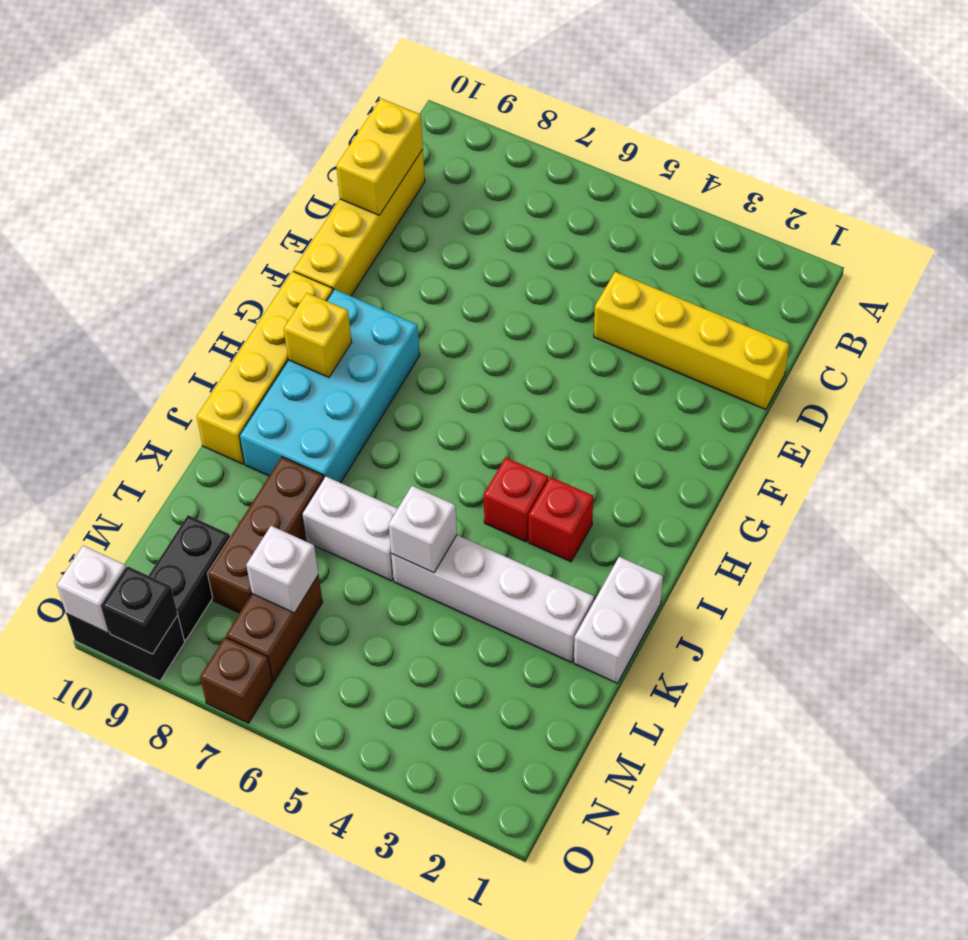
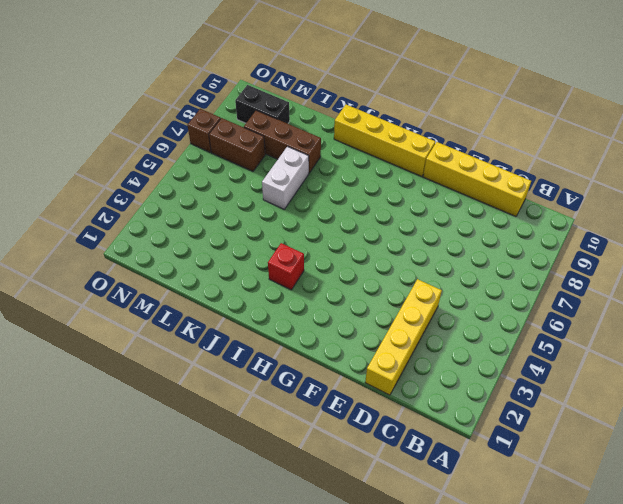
none -> cyan brick G8:J9 level 1
none -> red brick I4 level 1
none -> white brick J1:K1 level 1

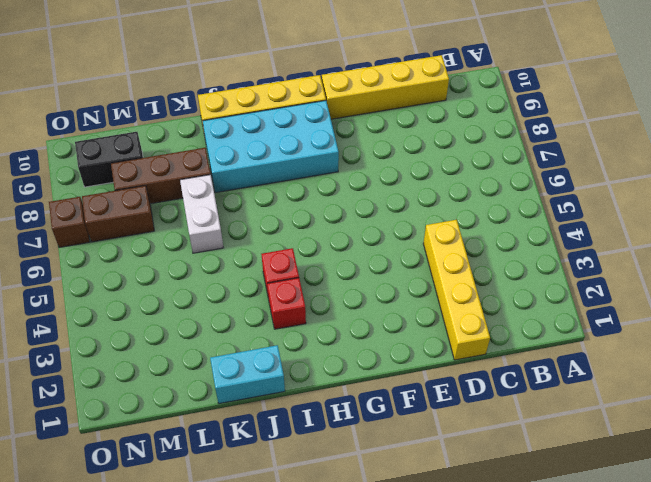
cyan brick J1:K1 level 1 -> white brick J1:K1 level 1
none -> white brick K2:K5 level 1
none -> black brick O9:O10 level 1
none -> yellow brick C10:D10 level 2

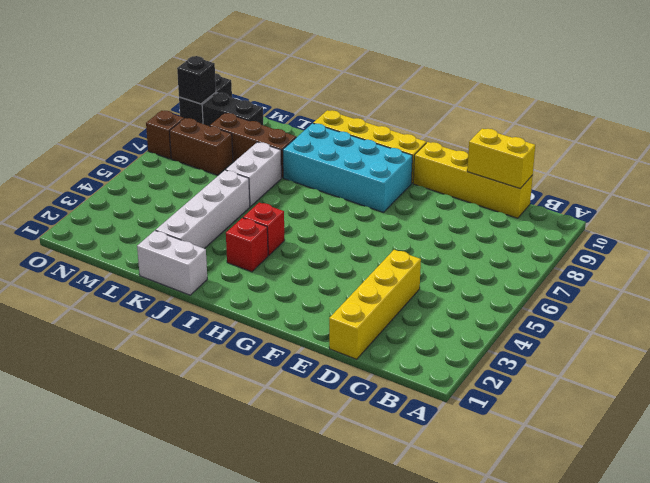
none -> yellow brick H9 level 2
none -> white brick K5 level 2
none -> white brick M7 level 2

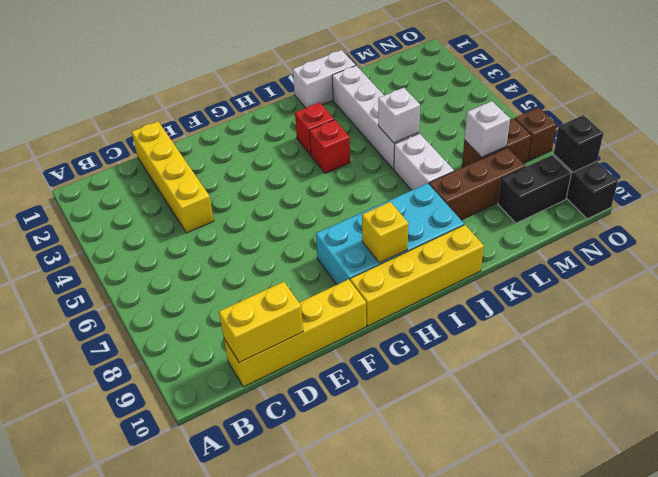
none -> white brick O10 level 2

